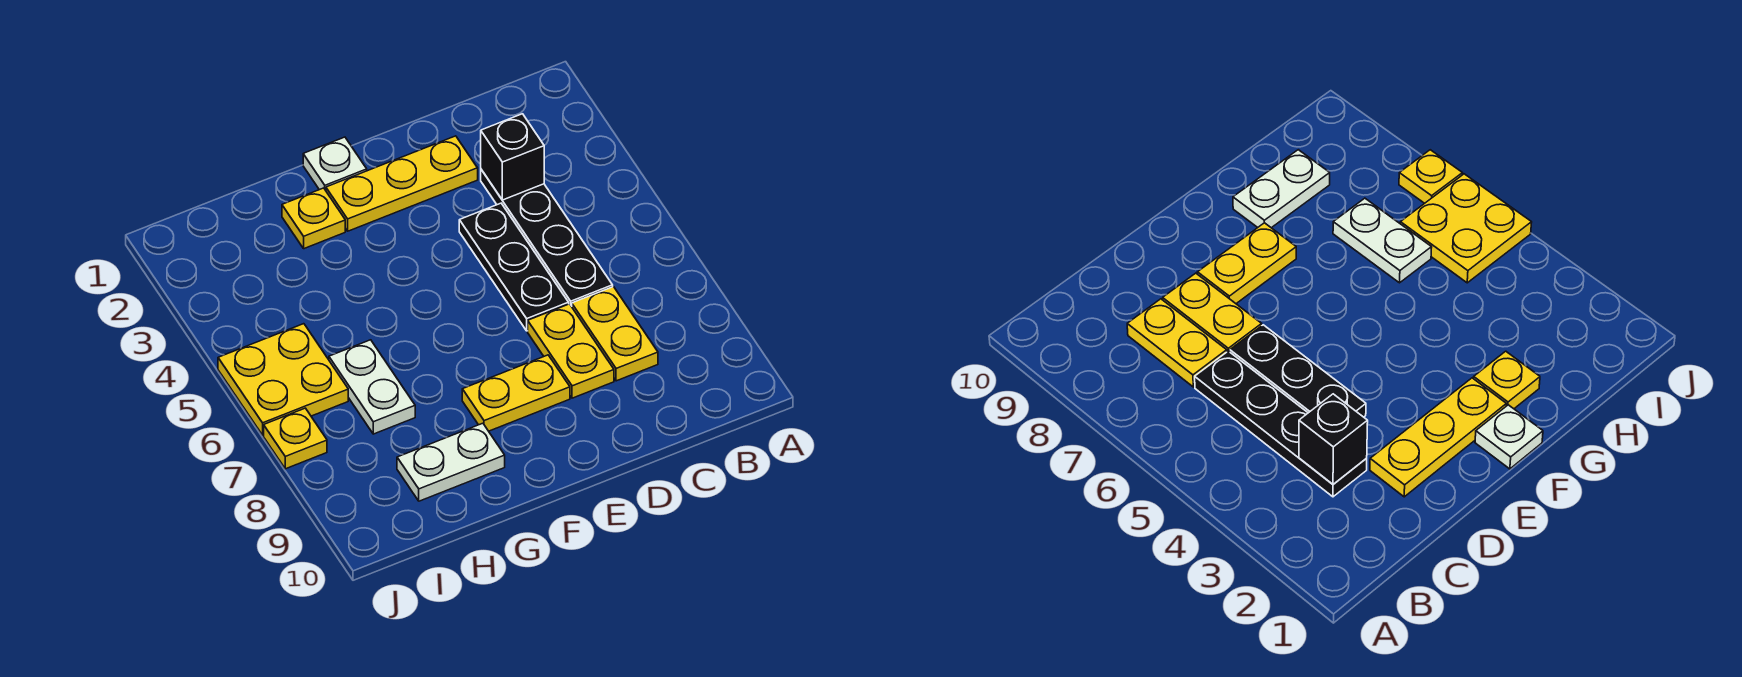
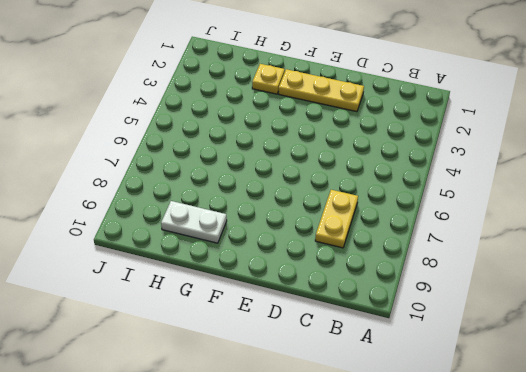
none -> black plate C3:C6 level 1
none -> black plate D4:D6 level 1
none -> yellow plate D7:D8 level 1

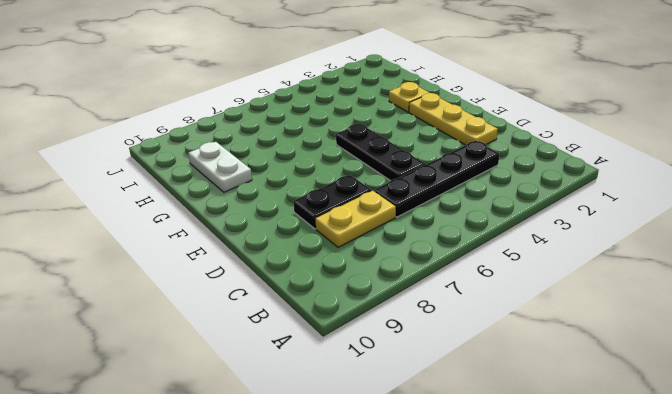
black plate D5:F5 level 1 -> black plate D4:D6 level 1
black plate D7:D8 level 1 -> yellow plate D7:D8 level 1
none -> yellow plate E8:F8 level 1
none -> white plate F1 level 1
none -> white plate H6:H7 level 1

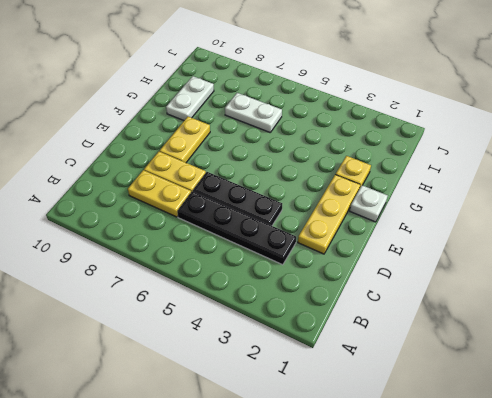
none -> yellow plate I5:J6 level 1
none -> yellow plate J7 level 1
none -> black brick C3 level 2

